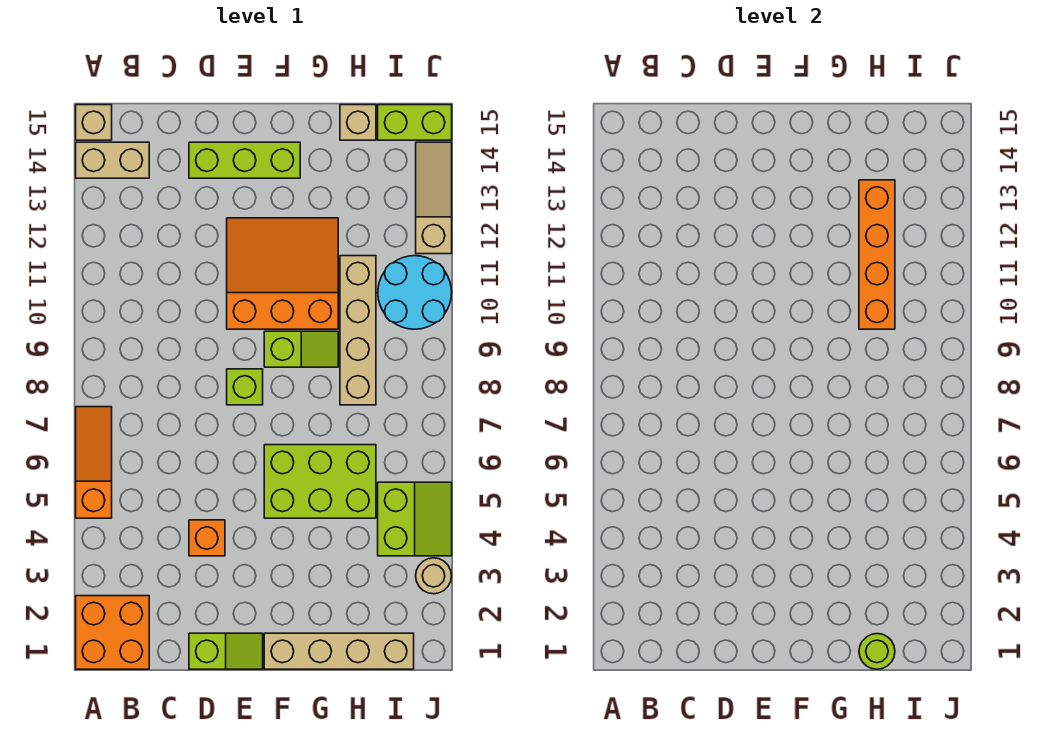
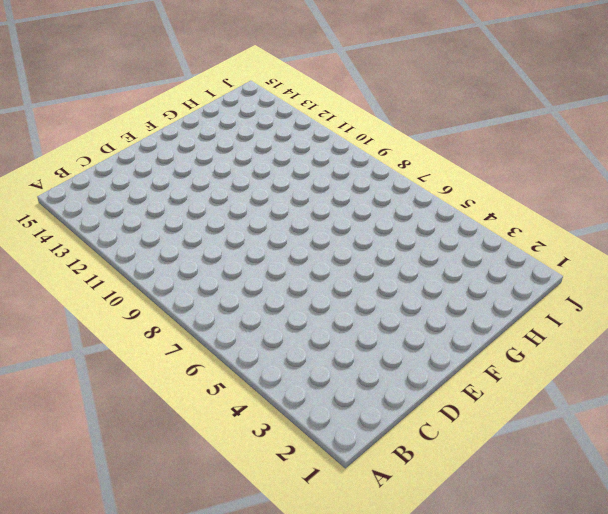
none -> orange brick A1:B2 level 1
none -> orange slope A5:A7 level 1 top 5
none -> tan brick A14:B14 level 1

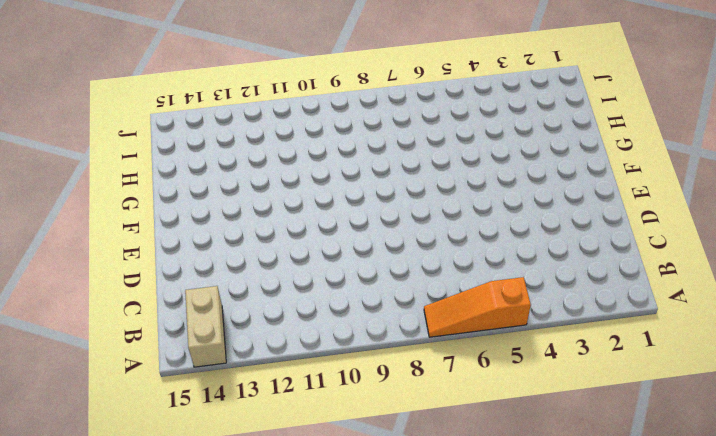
none -> orange brick A1:B2 level 1
none -> tan brick A15 level 1
none -> lime slope D1:E1 level 1 top D

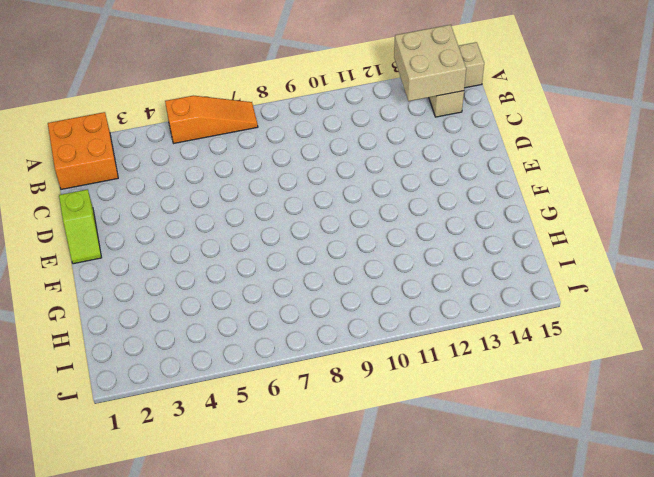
tan brick A13:B14 level 2 -> none
none -> orange brick D4 level 1
none -> lime brick D14:F14 level 1
none -> lime brick E8 level 1

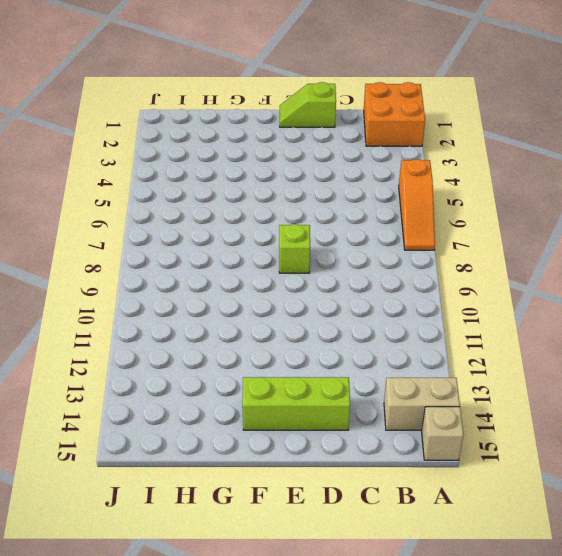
none -> orange brick D4 level 1
none -> orange slope E10:G12 level 1 top 10
none -> tan brick F1:I1 level 1

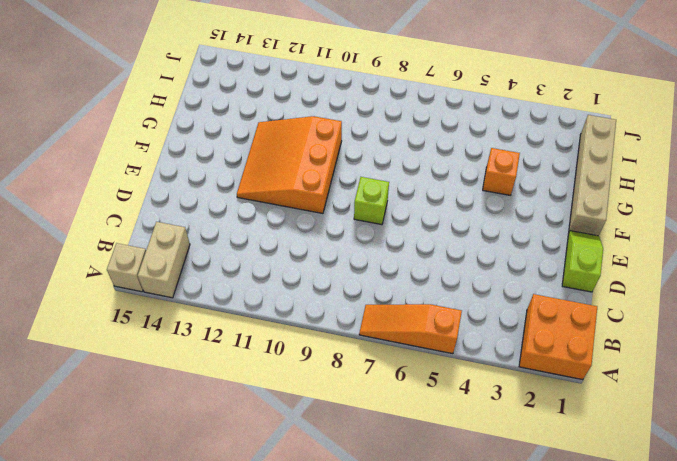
orange brick G4 level 1 -> orange brick D4 level 1
none -> lime brick D14:F14 level 1
none -> lime brick F5:H6 level 1
none -> lime slope F9:G9 level 1 top F

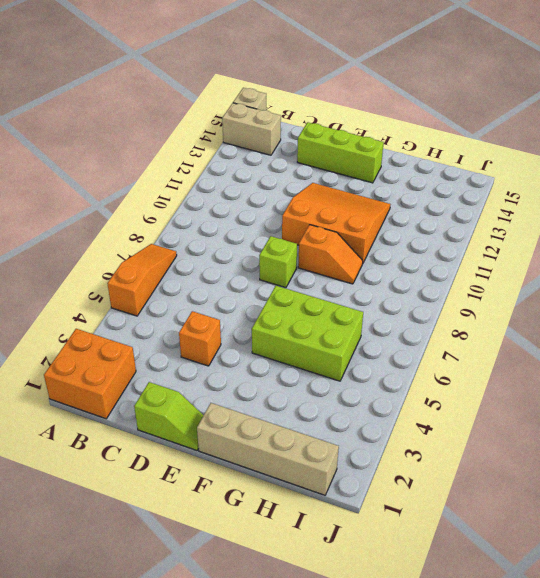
orange slope F9:G9 level 1 top F -> lime slope F9:G9 level 1 top F
none -> tan brick H8:H11 level 1
none -> tan brick H15 level 1
none -> lime slope I4:J5 level 1 top I

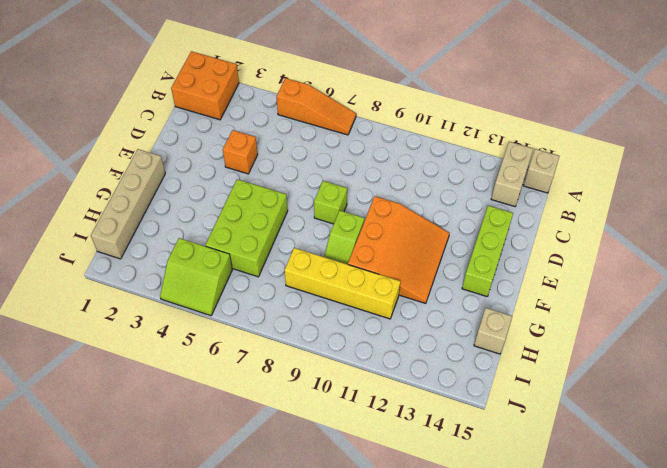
yellow brick H8:H11 level 1 -> tan brick H8:H11 level 1
none -> lime slope D1:E1 level 1 top D
none -> cyan round brick I10:J11 level 1
none -> lime brick I15:J15 level 1

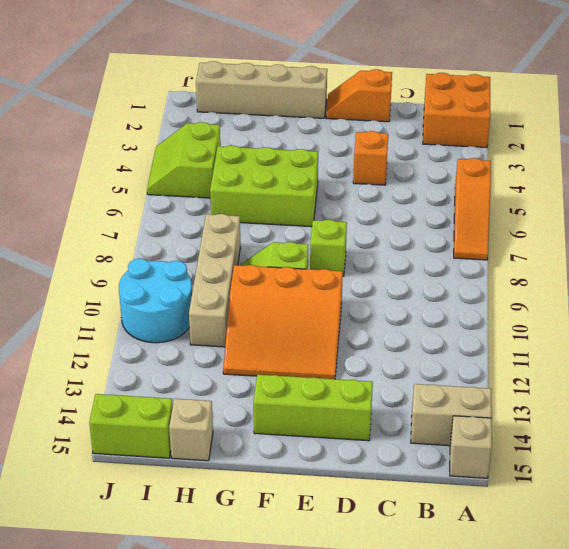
orange slope D1:E1 level 1 top D -> lime slope D1:E1 level 1 top D
none -> tan round brick J3 level 1
none -> tan slope J12:J14 level 1 top 12
none -> lime round brick H1 level 2

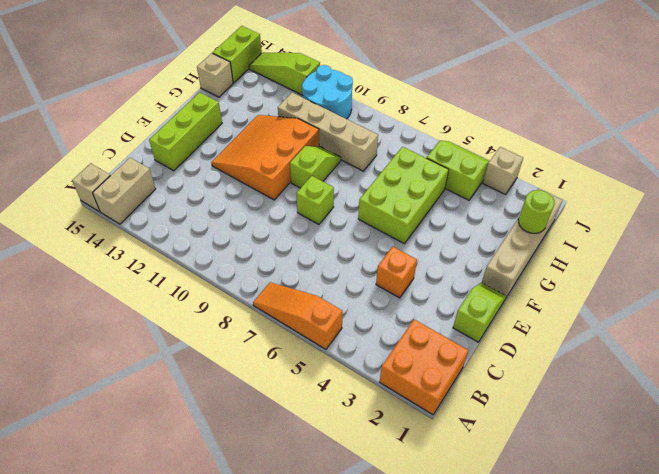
tan brick J3 level 1 -> tan round brick J3 level 1
lime slope J12:J14 level 1 top 12 -> tan slope J12:J14 level 1 top 12
none -> orange brick H10:H13 level 2

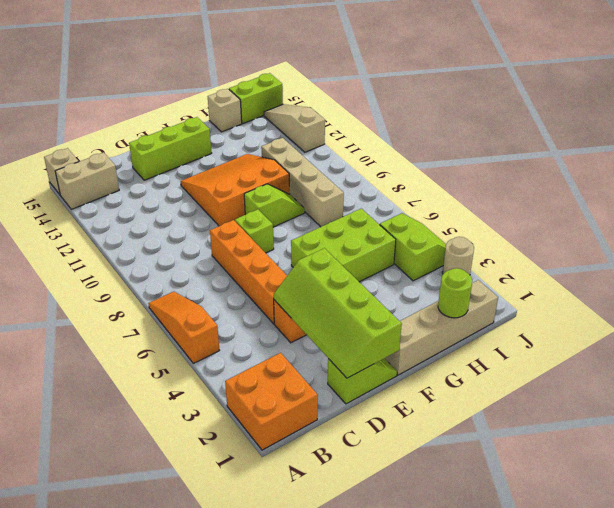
lime slope D1:E4 level 2 top E -> none
orange brick D5:D8 level 1 -> orange brick H10:H13 level 2
none -> cyan round brick I10:J11 level 1

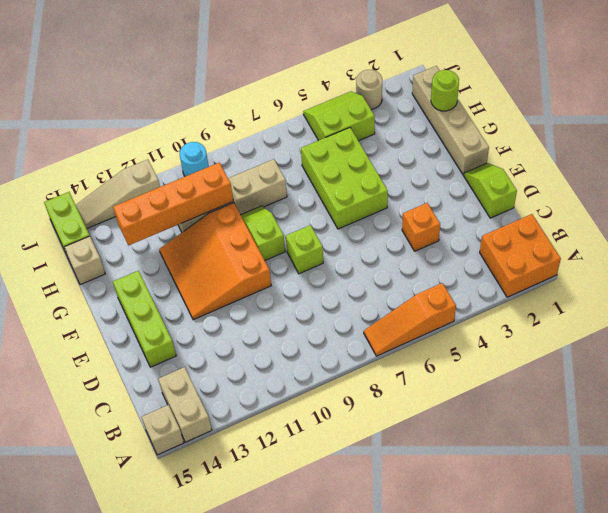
cyan round brick J10 level 1 -> cyan round brick I10:J11 level 1

